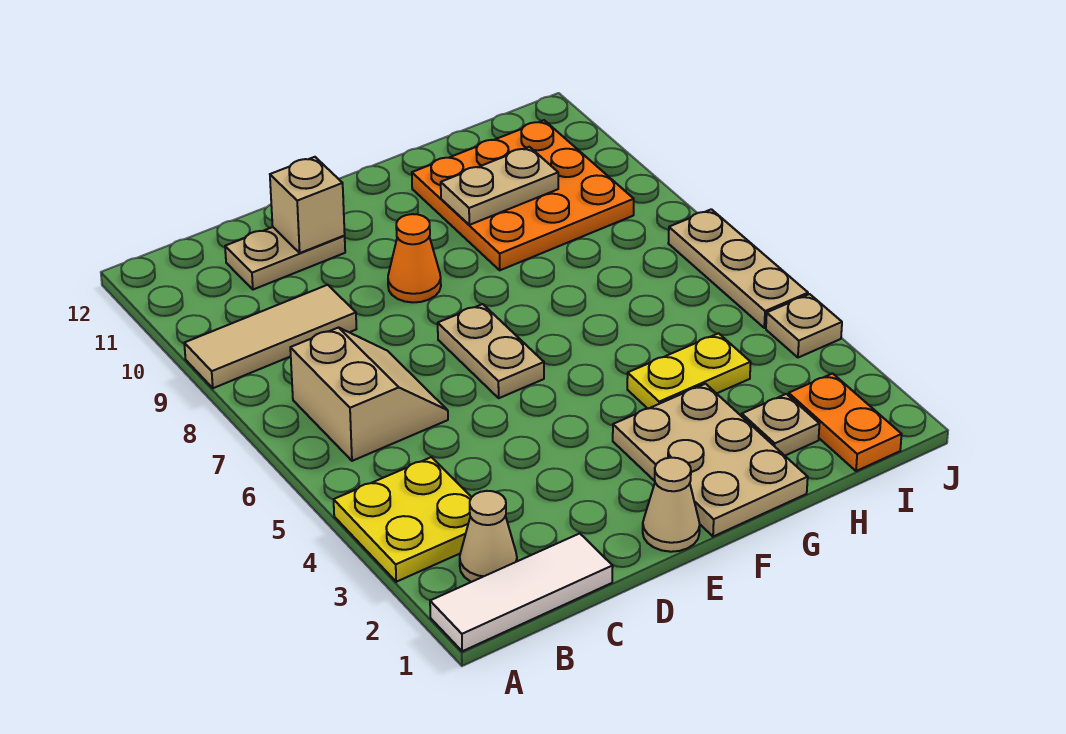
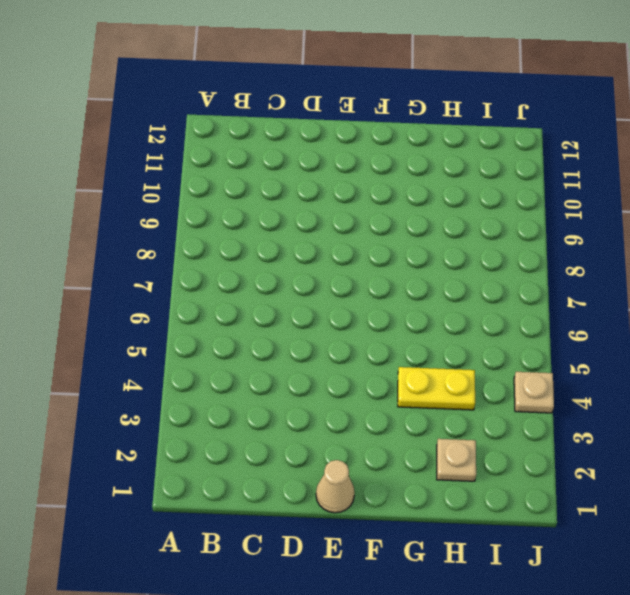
none -> white tile A1:C1 level 1
none -> yellow plate A3:B4 level 1
none -> tan tile A9:C9 level 1

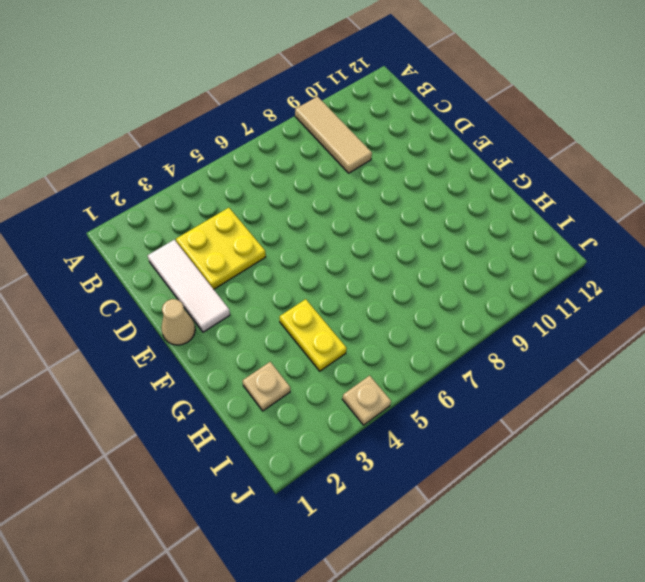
white tile C2:E2 level 1 -> white tile A1:C1 level 1
yellow plate C3:D4 level 1 -> yellow plate A3:B4 level 1
none -> tan cone B2 level 1
none -> tan slope B6:C7 level 1 top B
none -> tan plate C11:D11 level 1

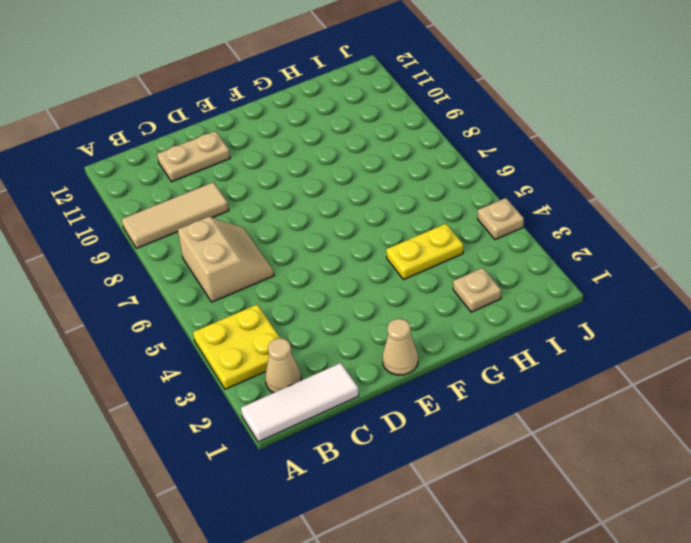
none -> tan plate E6:E7 level 1
none -> orange cone E9 level 1
none -> tan plate F1:G3 level 1

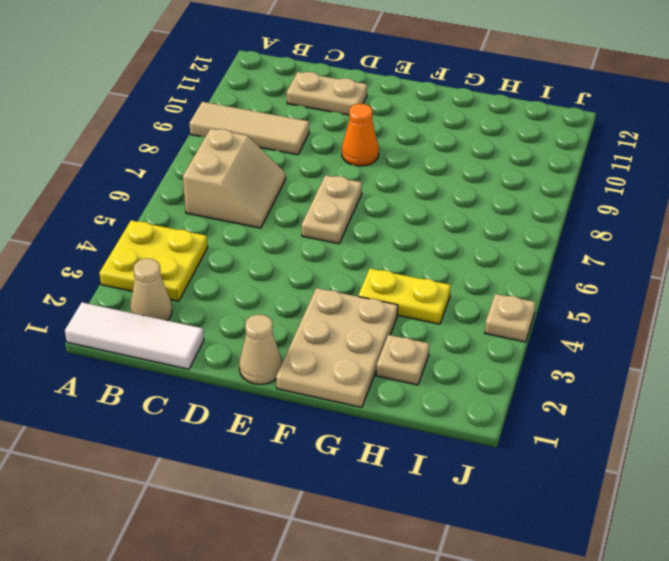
none -> orange plate G9:I11 level 1
none -> orange plate I1:I2 level 1
none -> tan plate J5:J7 level 1

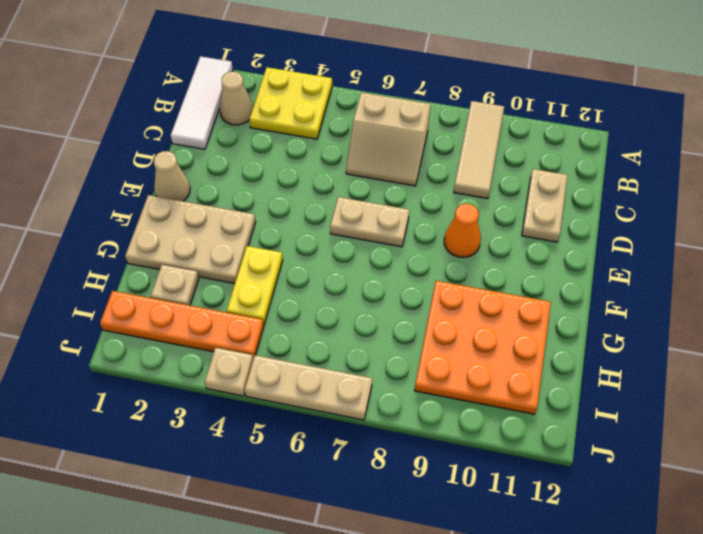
orange plate I1:I4 level 1 -> orange plate I1:I2 level 1
none -> tan brick D11 level 2
none -> tan plate G10:H10 level 2

